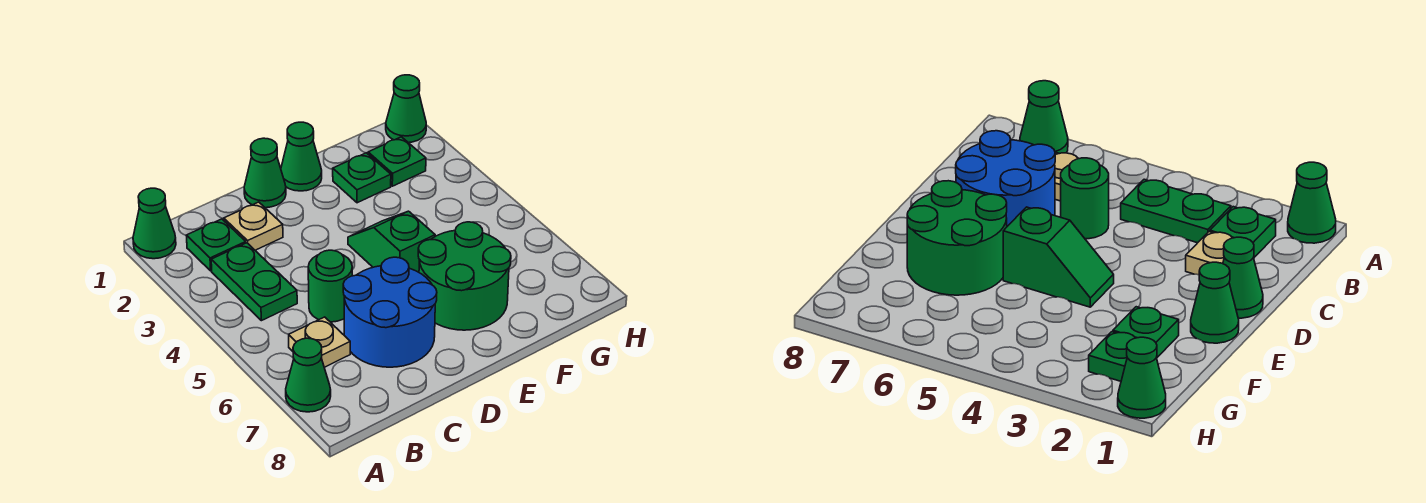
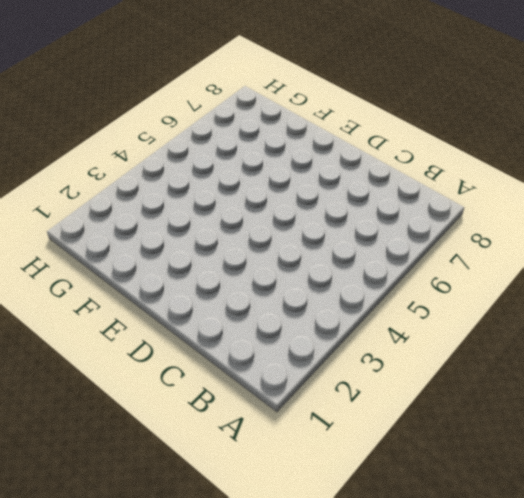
none -> green cone A1 level 1
none -> green cone A7 level 1
none -> green plate B2 level 1

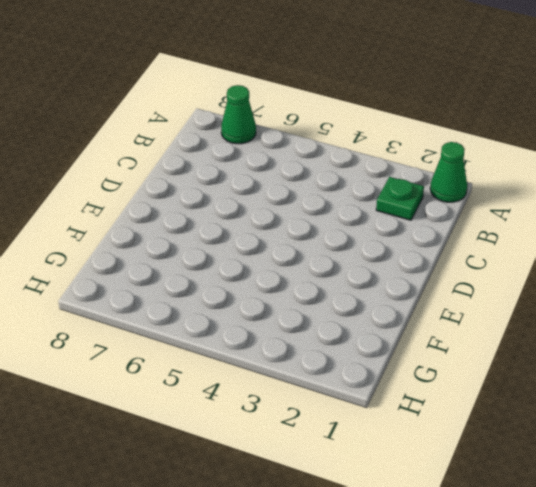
none -> green plate B3:B4 level 1
none -> tan plate B6 level 1
none -> tan plate C2 level 1

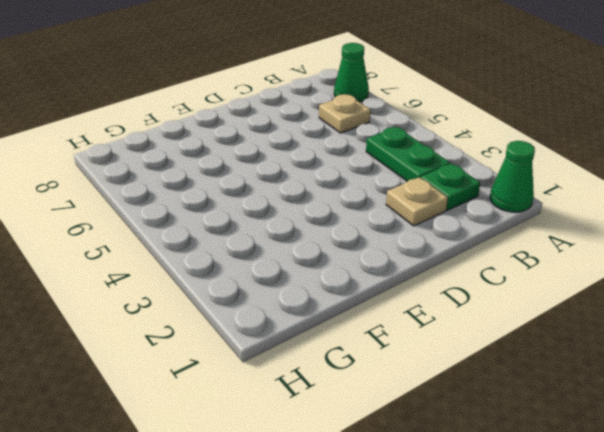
none -> green round brick C5 level 1
none -> blue round brick C6:D7 level 1
none -> green cone D1 level 1

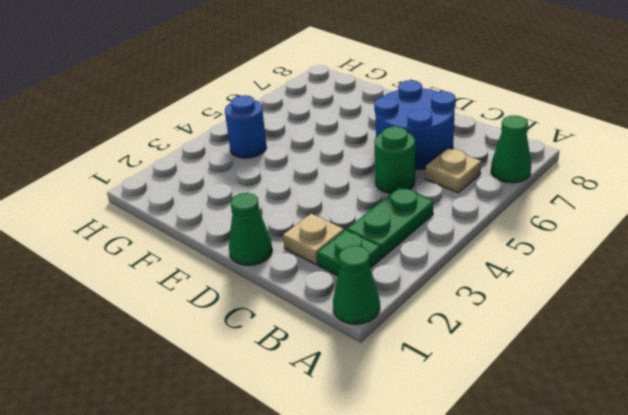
blue round brick G4 level 1 -> none
none -> green cone E1 level 1
none -> green slope E4:E5 level 1 top 5
none -> green round brick E6:F7 level 1

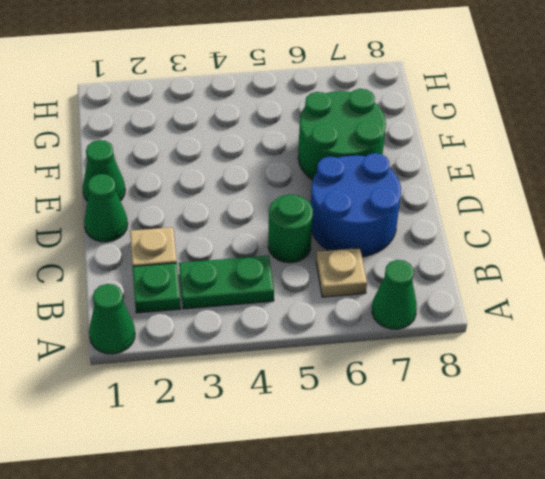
none -> green slope E4:E5 level 1 top 5
none -> green plate F2 level 1
none -> green plate G2 level 1

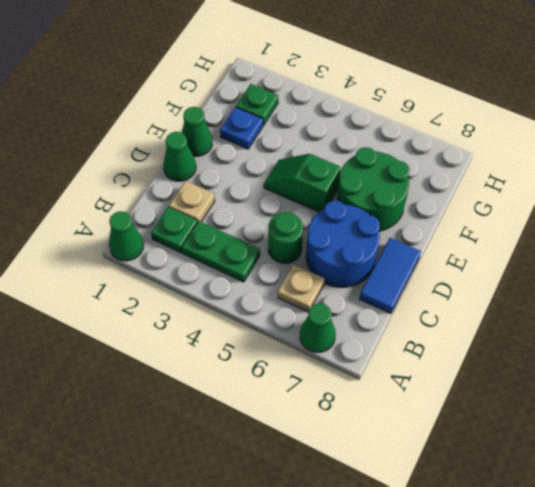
blue tile C8:D8 level 1 -> none
blue plate F2 level 1 -> green plate F2 level 1
none -> green cone H1 level 1

